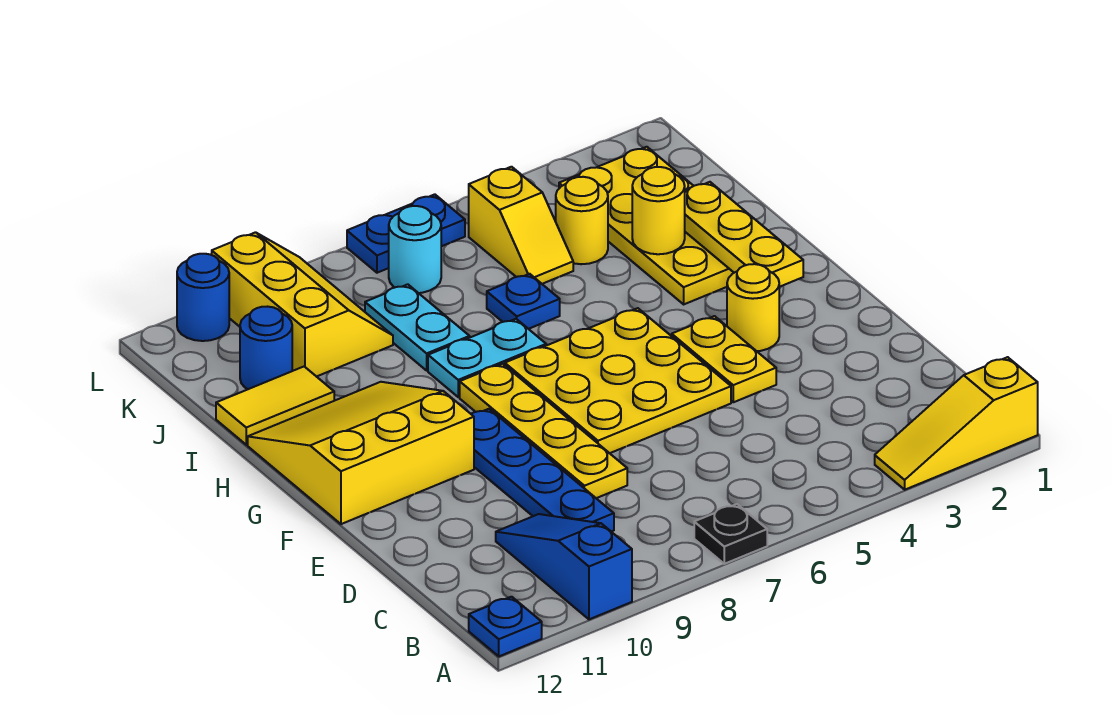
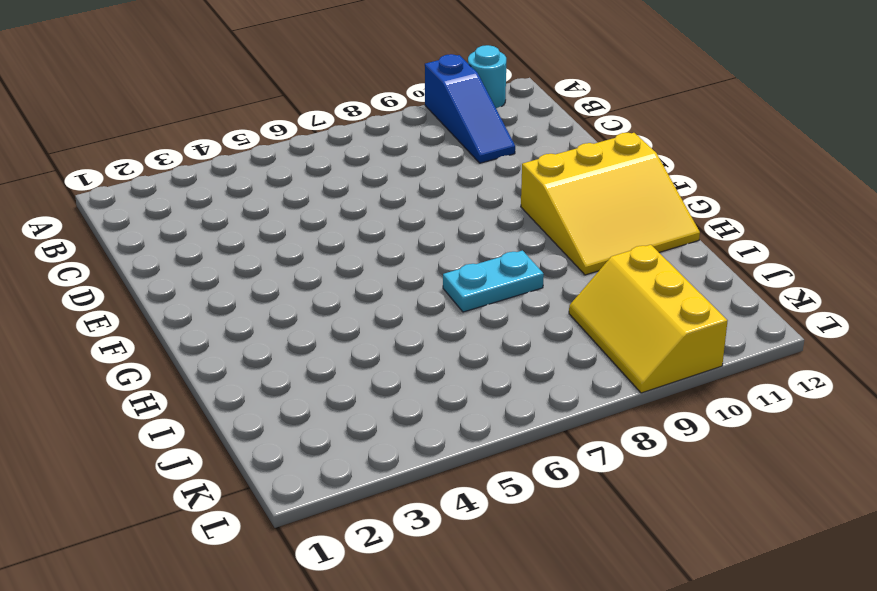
cyan round brick A11 level 1 -> cyan round brick K7 level 1
none -> yellow slope A1:A3 level 1 top 1
none -> black plate A7 level 1
none -> blue plate A12 level 1

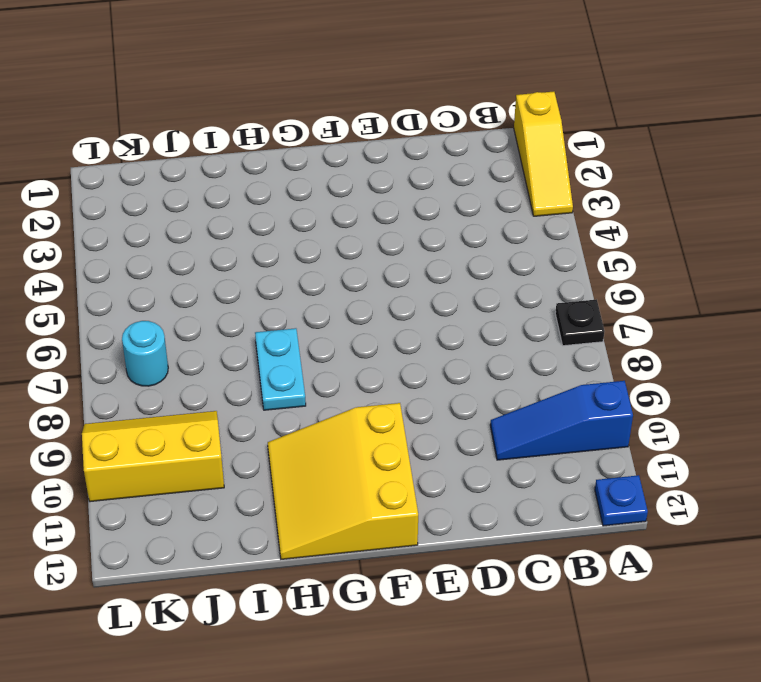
none -> blue plate C9:F9 level 1
none -> yellow plate D8:G8 level 1
none -> yellow plate E4:F4 level 1

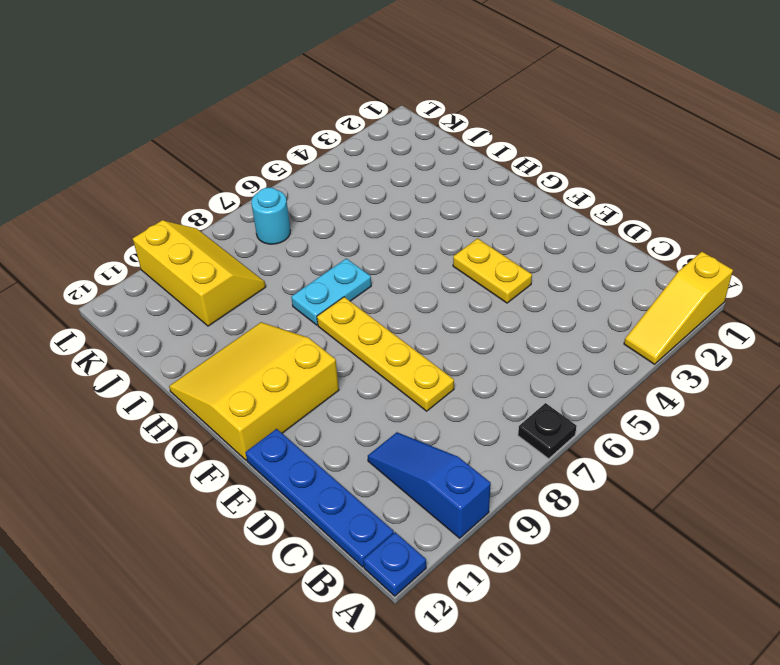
blue plate B12:E12 level 1 -> blue plate C9:F9 level 1
none -> yellow plate E5:G7 level 1
none -> yellow round brick F3 level 1
none -> yellow plate H2:K3 level 1

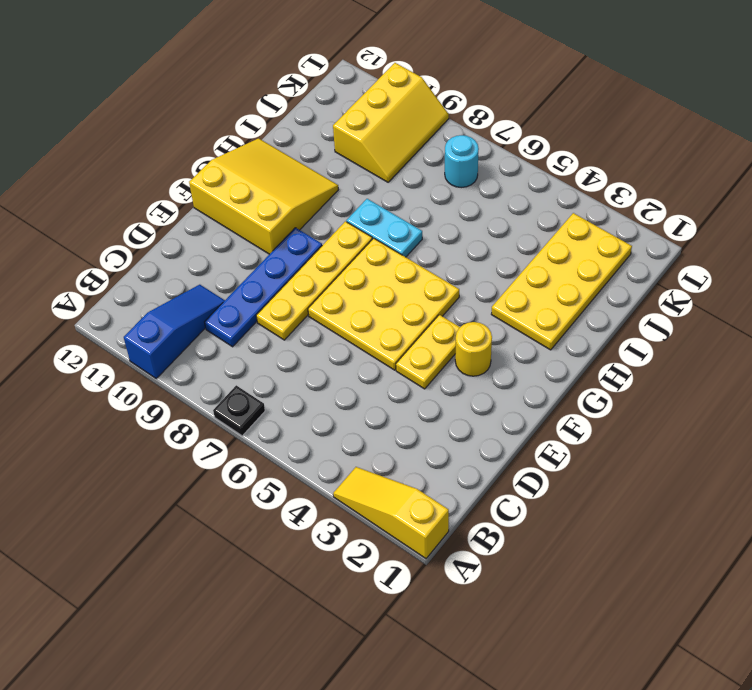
none -> blue plate A12 level 1
none -> blue plate I6 level 1
none -> cyan plate I8:J8 level 1

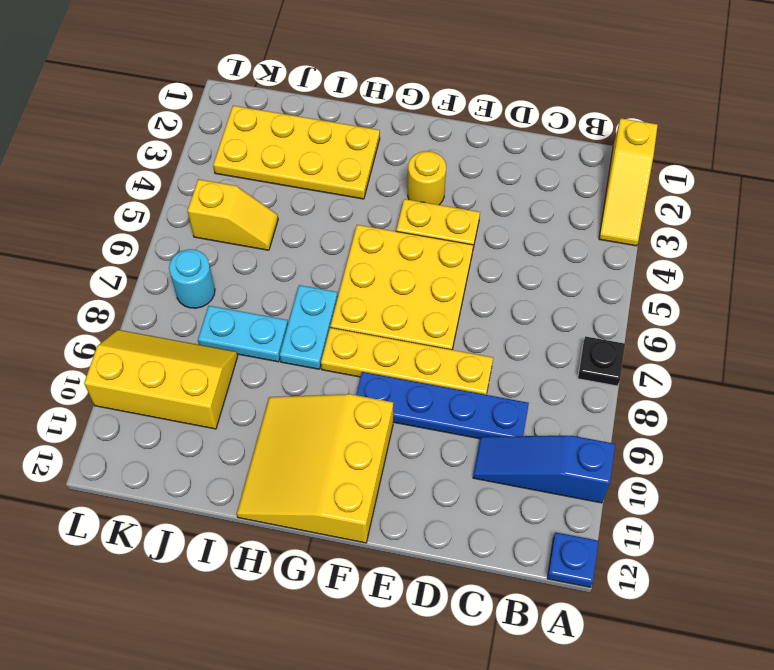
none -> blue plate I6 level 1
none -> yellow tile I11:I12 level 1
none -> yellow round brick J4 level 1

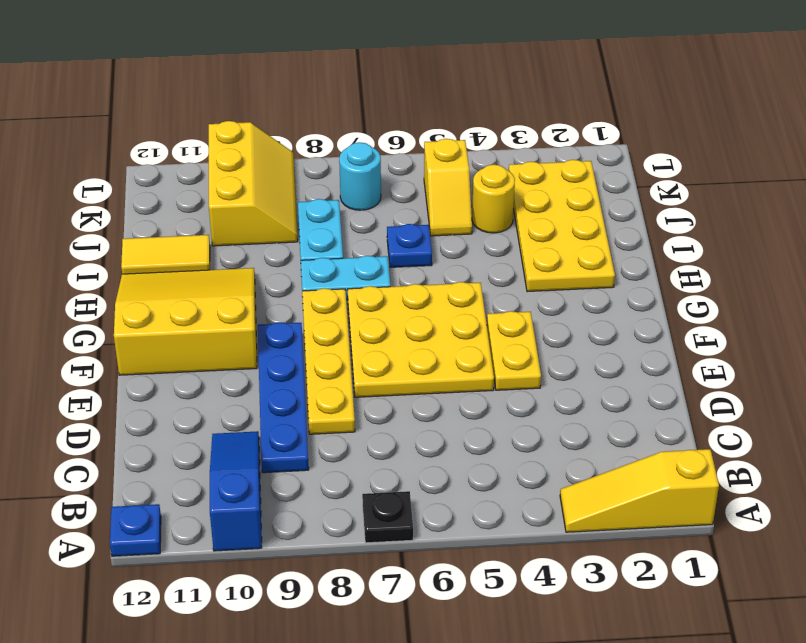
none -> yellow round brick F3 level 1
none -> blue round brick J11 level 1
none -> blue plate L6:L7 level 1

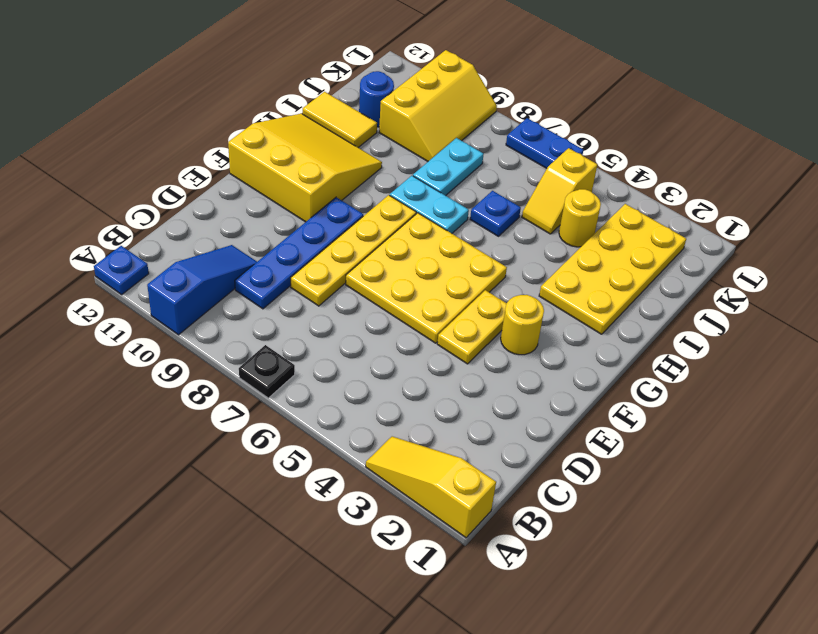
none -> cyan round brick K7 level 1
none -> blue round brick L11 level 1
none -> yellow plate G2:I2 level 2

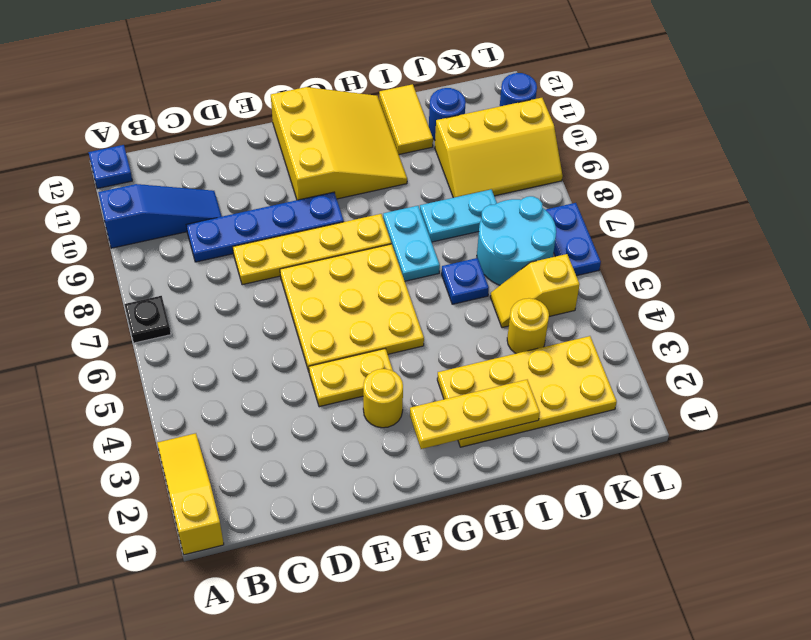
cyan round brick J6:K7 level 1 -> cyan round brick K7 level 1
none -> yellow round brick I3 level 2

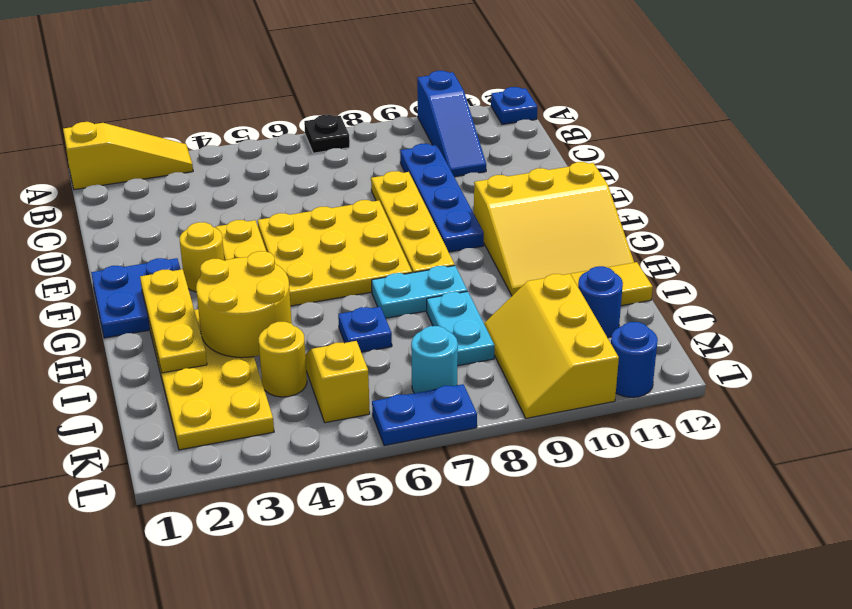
blue plate F1:G2 level 1 -> none
yellow round brick H3:I4 level 2 -> yellow round brick I3 level 2

